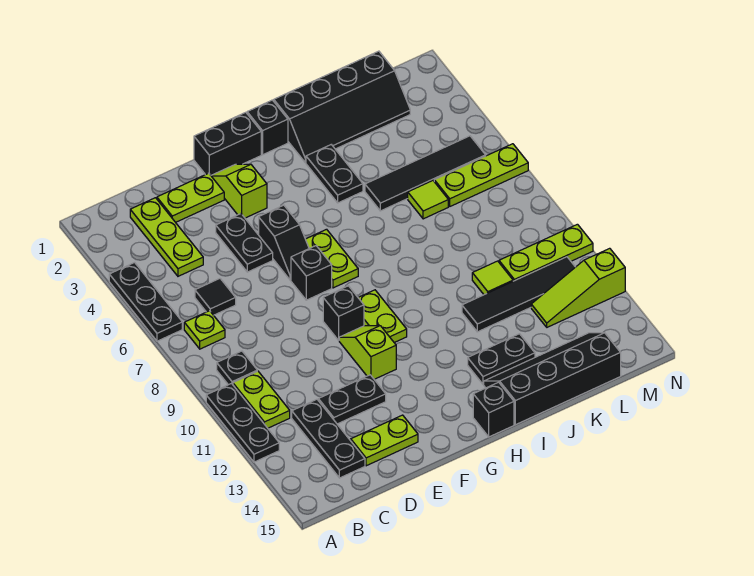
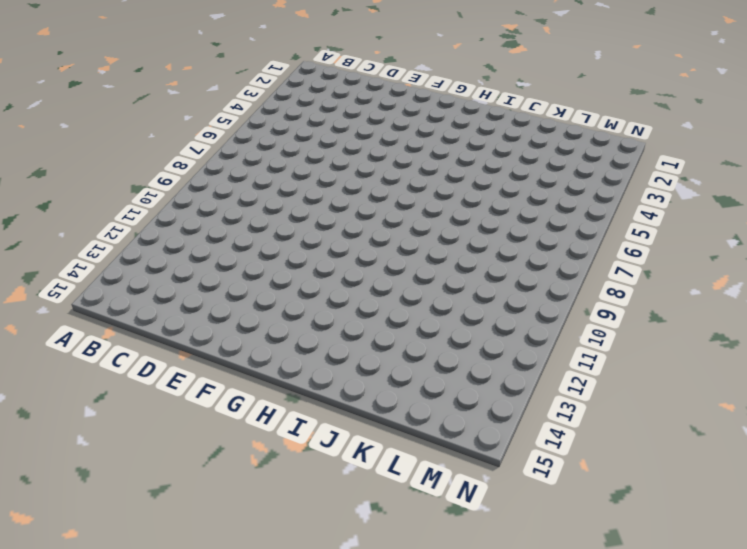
none -> black plate A4:A6 level 1
none -> black plate A10:A12 level 1
none -> lime plate B7 level 1
none -> black plate B9 level 1

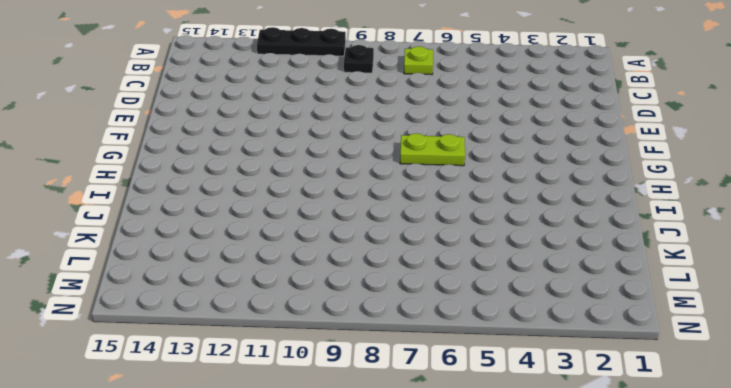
none -> black plate A4:A6 level 1
none -> lime plate B10:B11 level 1
none -> lime plate C2:C4 level 1
none -> black tile C6 level 1

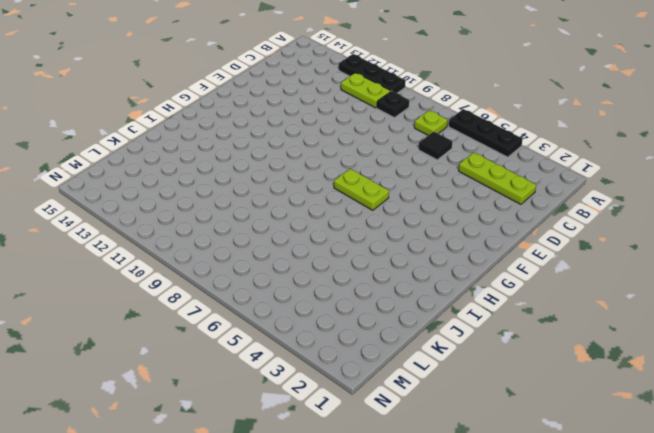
none -> black plate C12:C14 level 1
none -> lime plate D2:E2 level 1
none -> black plate D12:E12 level 1
none -> lime plate D14:E14 level 1

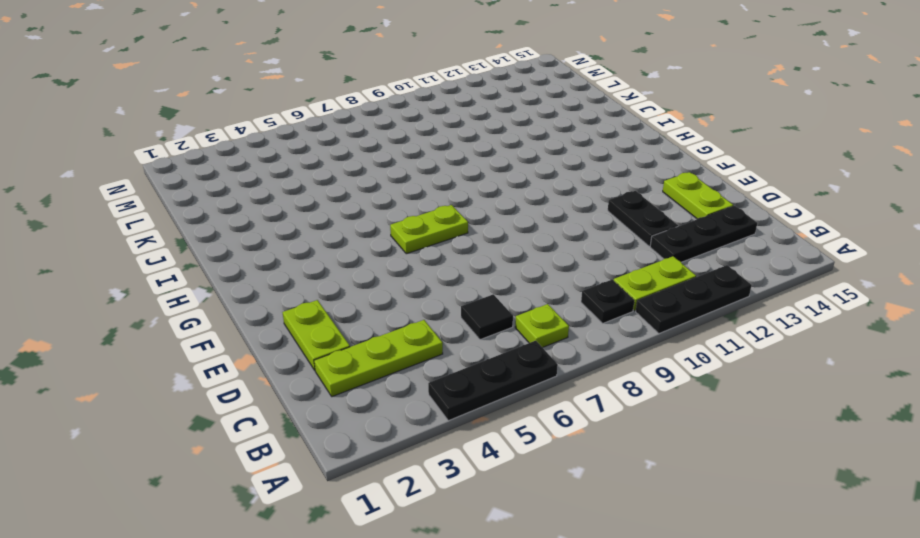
none -> black plate E4:E5 level 1
none -> black brick F1:G1 level 1
none -> lime slope F2:F3 level 1 top 3
none -> black slope F5:F6 level 1 top 5

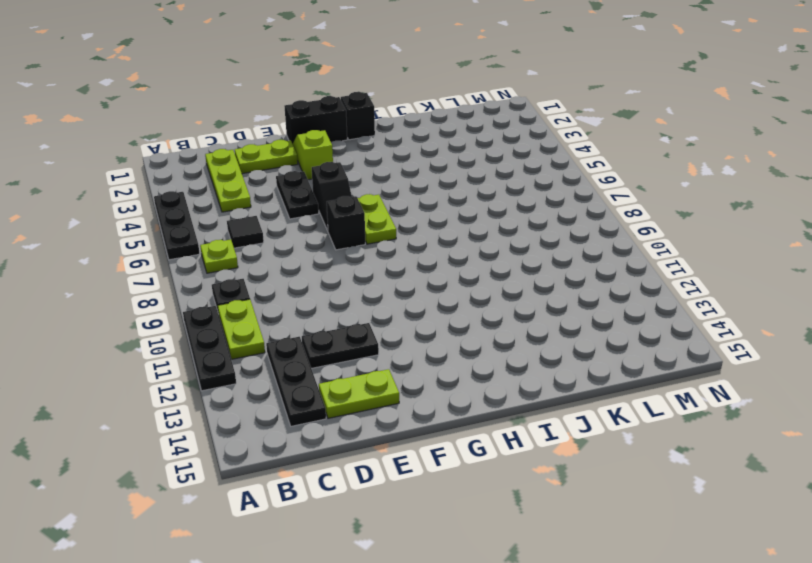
none -> black brick F9 level 1
none -> lime slope F10:F11 level 1 top 11
none -> lime plate G9:G10 level 1
none -> black brick H15 level 1

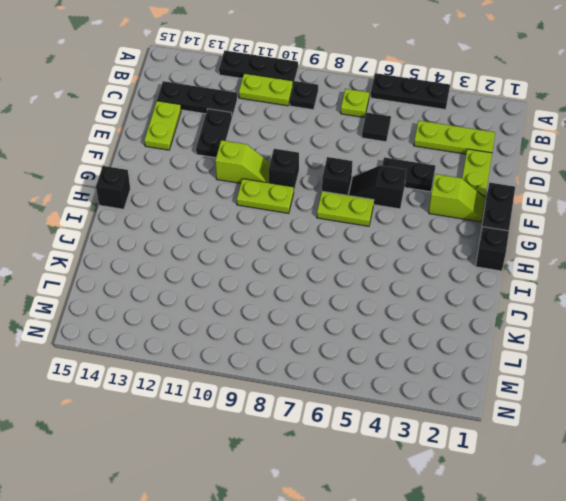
none -> black slope I1:L2 level 1 top 1
none -> black plate I3:I4 level 1
none -> black plate I13:J13 level 1
none -> black slope I14:L15 level 1 top 15

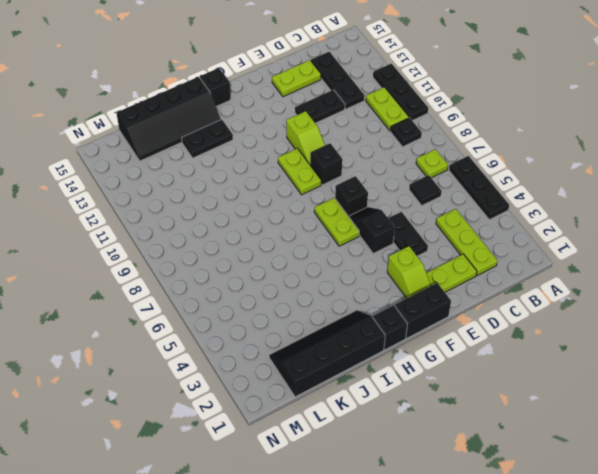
none -> black plate I3:I4 level 1
none -> black tile J5:M5 level 1
none -> black tile J11:M11 level 1
none -> lime tile K6 level 1

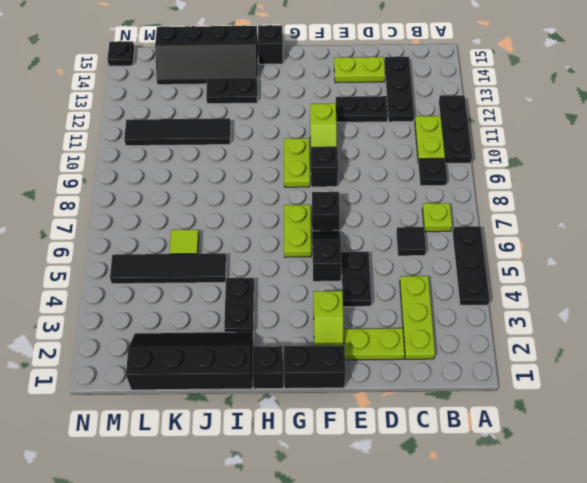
black plate N15 level 1 -> none
none -> lime tile K10 level 1
none -> lime plate L6:N6 level 1
none -> lime plate L10:N10 level 1
none -> lime slope L12:N12 level 1 top N

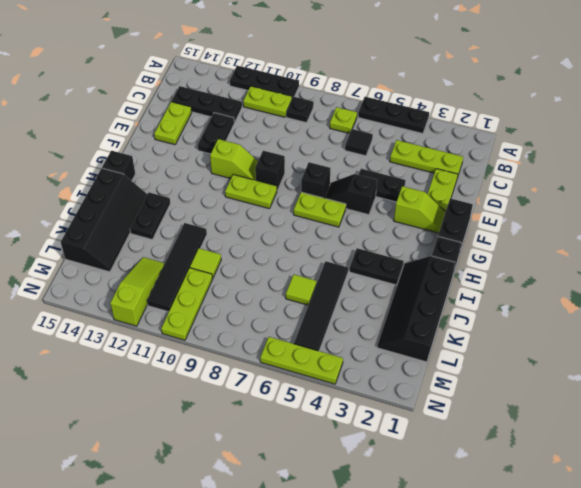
lime plate N4:N6 level 1 -> lime plate L6:N6 level 1

